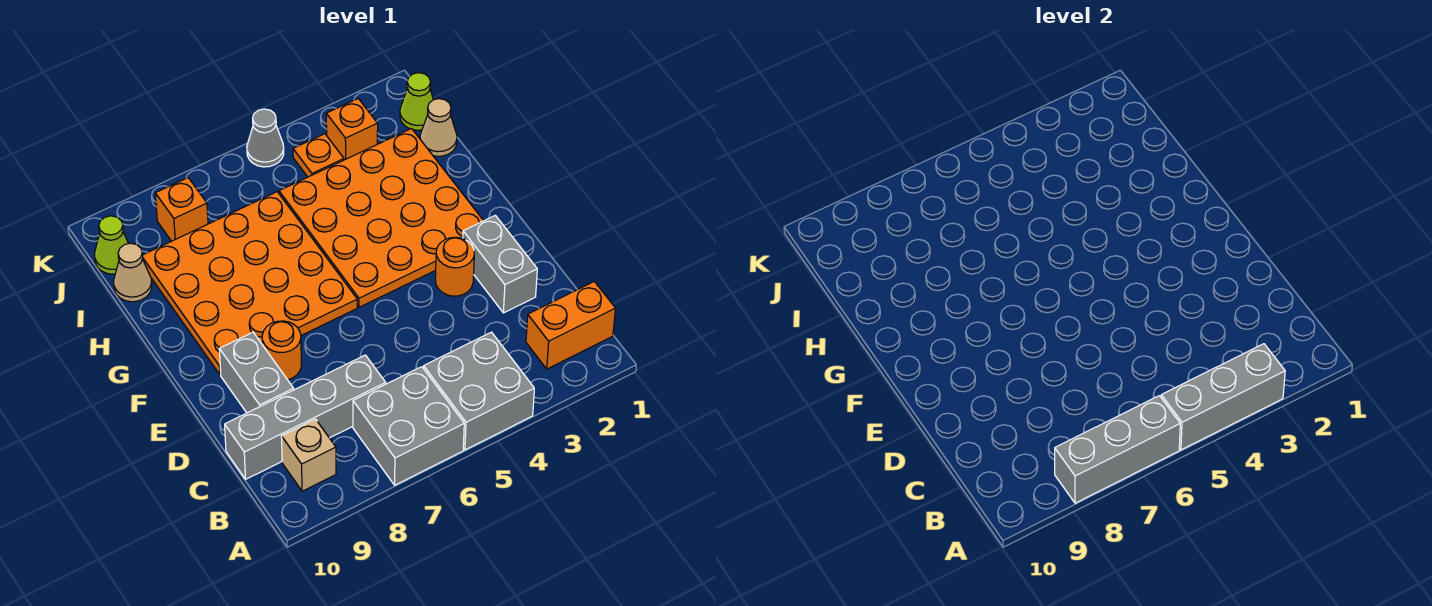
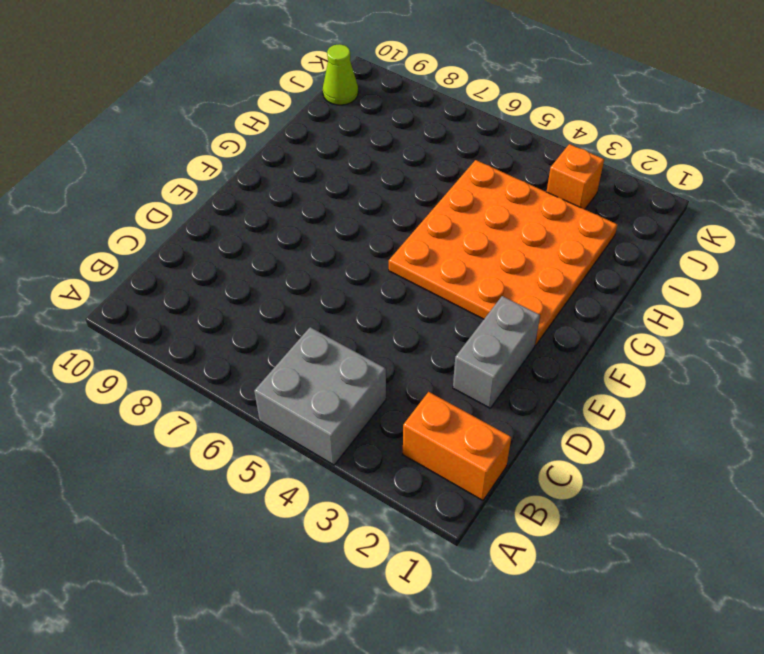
none -> grey brick A6:B7 level 1
none -> tan brick B9 level 1
none -> grey brick C7:C10 level 1

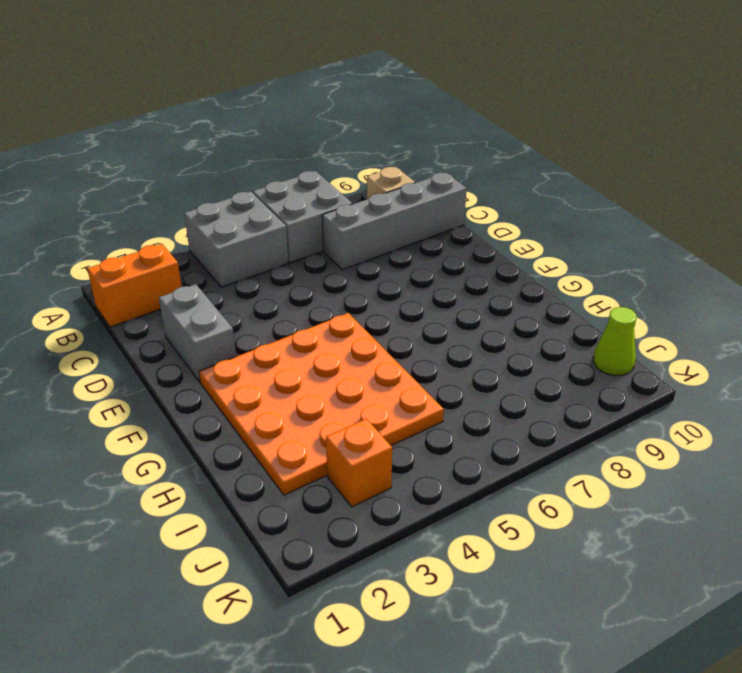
none -> grey brick D9:E9 level 1
none -> orange round brick E3 level 1
none -> orange round brick E8 level 1

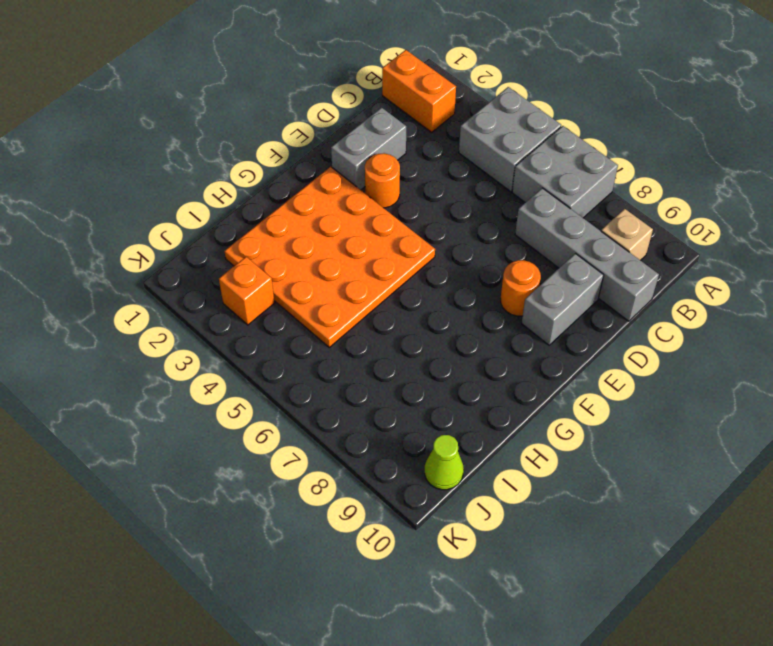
none -> orange plate F6:I9 level 1
none -> tan cone I1 level 1
none -> tan cone I10 level 1

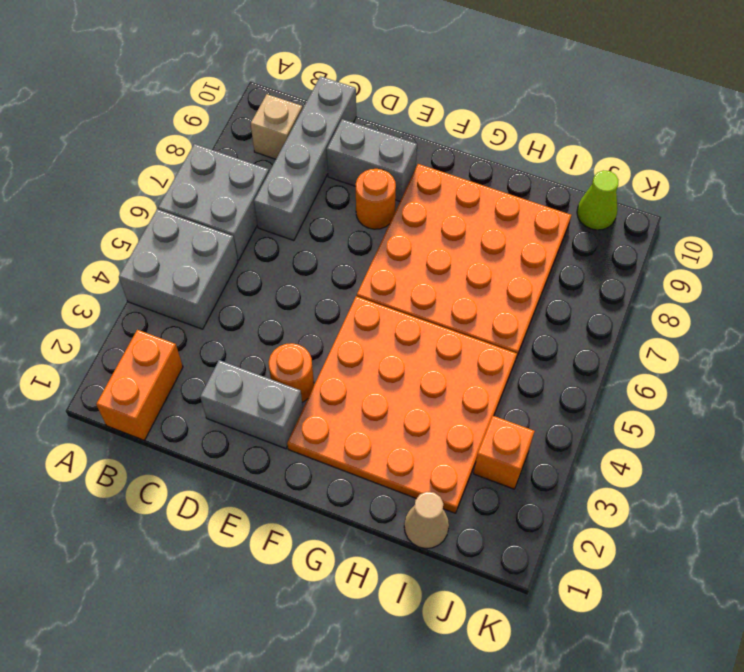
none -> tan cone I10 level 1
none -> lime cone J1 level 1
none -> orange plate J4 level 1

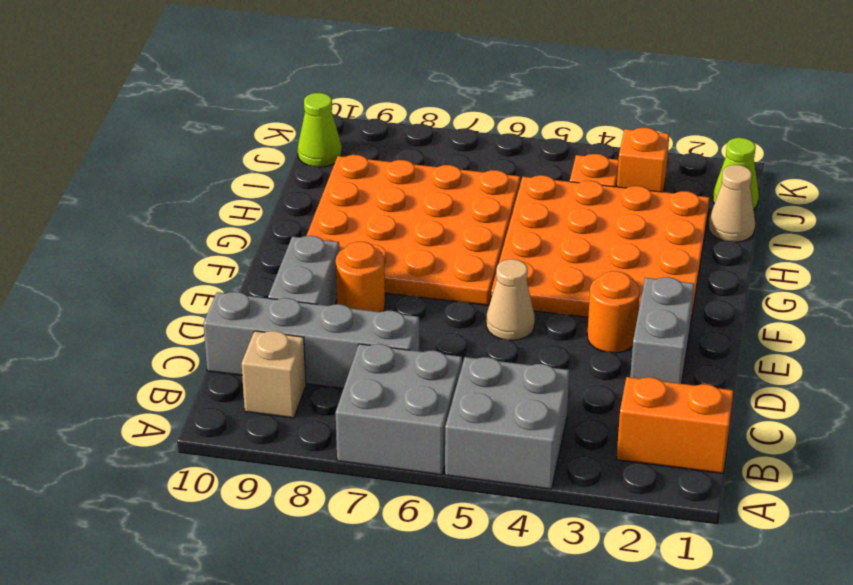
tan cone E5 level 1 -> tan cone I10 level 1
none -> orange brick J8 level 1
none -> grey cone K5 level 1
none -> grey brick A3:A5 level 2

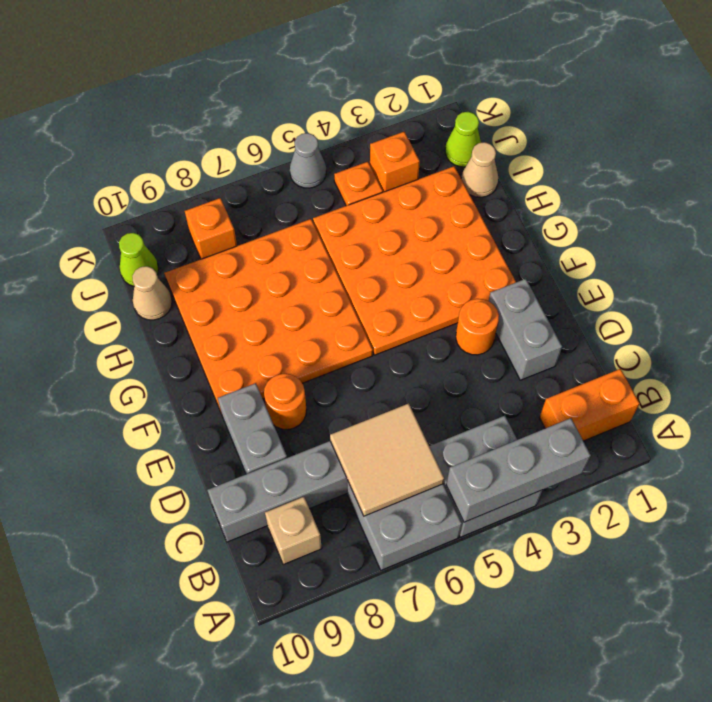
tan tile B6:C7 level 2 -> none
none -> grey brick A6:A8 level 2

